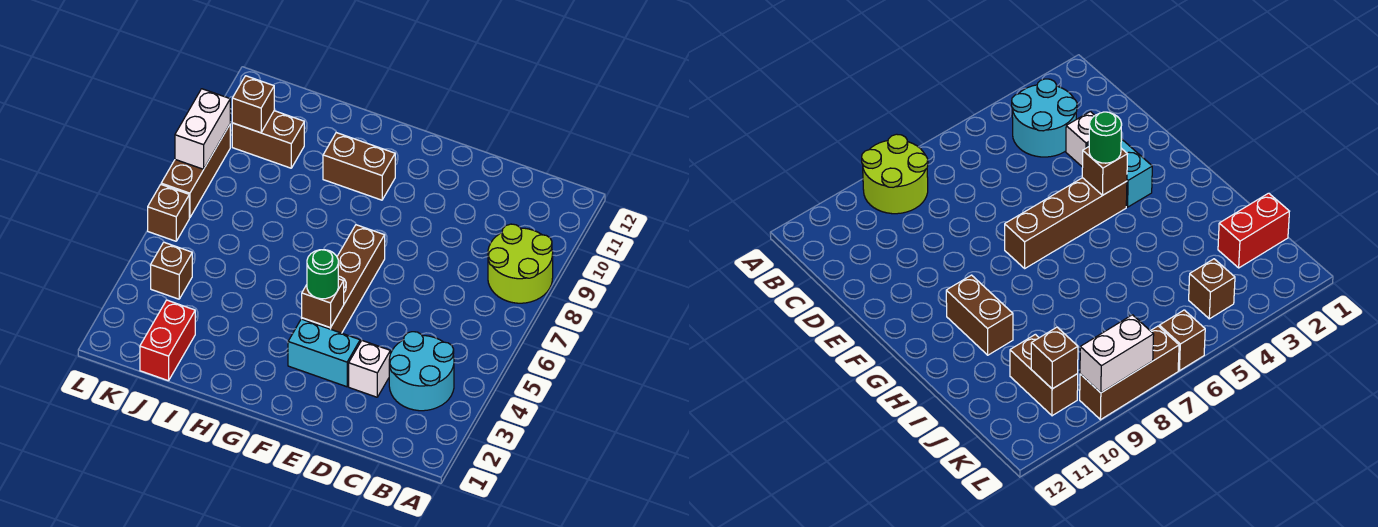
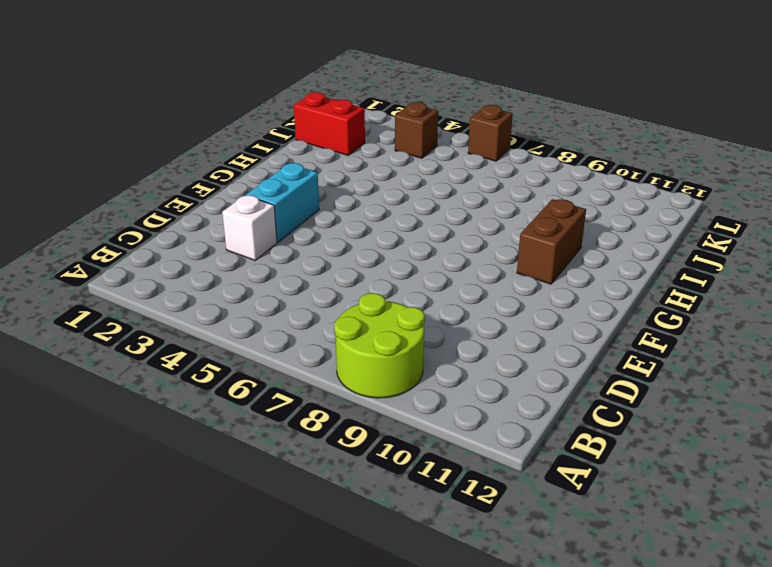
none -> cyan round brick B3:C4 level 1
none -> brown brick F4:F7 level 1
none -> brown brick J10:K10 level 1

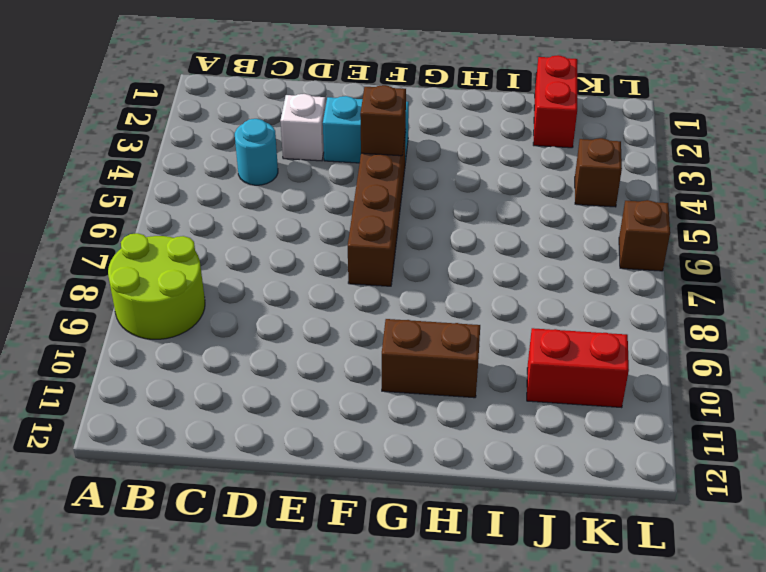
cyan round brick C4 level 1 -> cyan round brick B3:C4 level 1
red brick J10:K10 level 1 -> brown brick J10:K10 level 1
none -> brown brick L7:L9 level 1
none -> brown brick K10 level 2
none -> white brick L8:L9 level 2

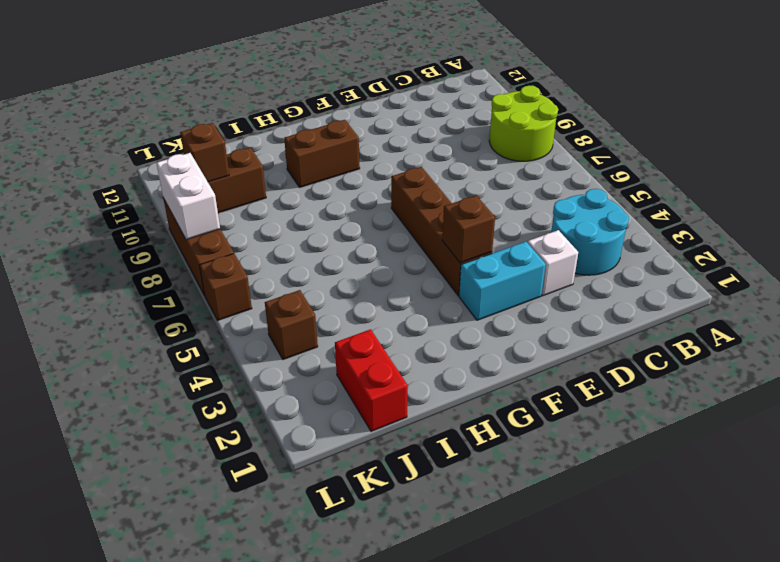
none -> green round brick F4 level 3

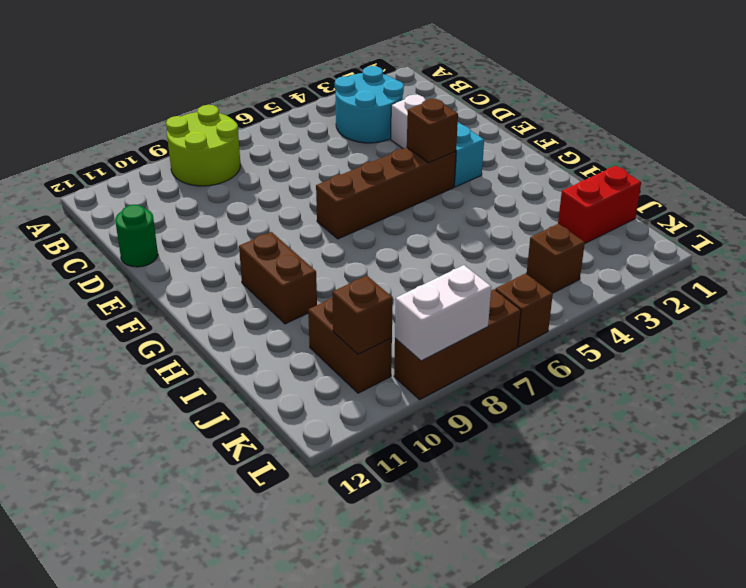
green round brick D12 level 1 -> green round brick F4 level 3

